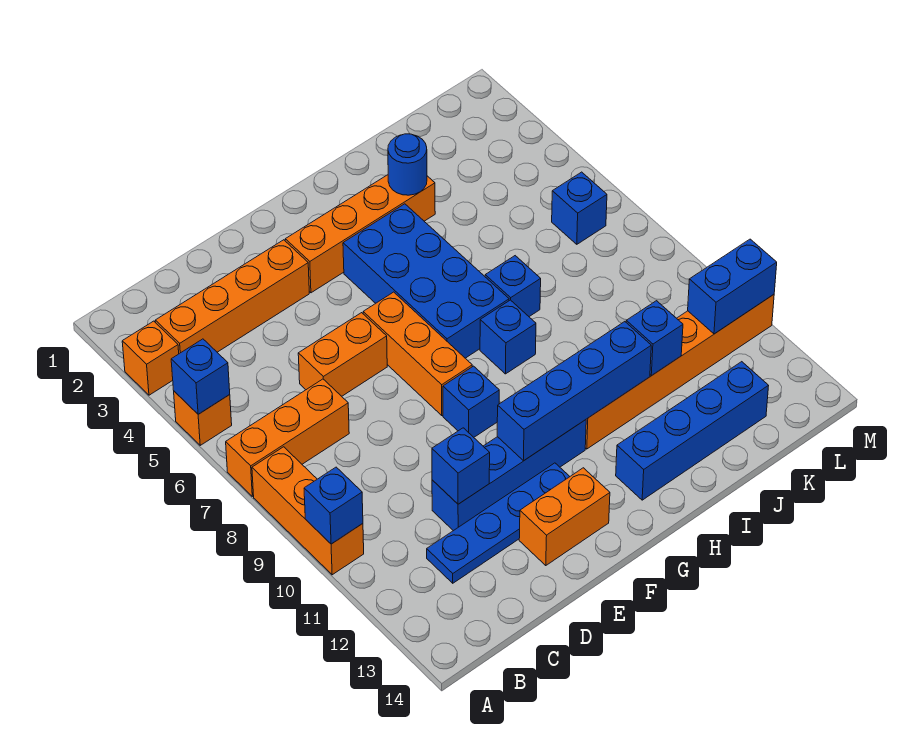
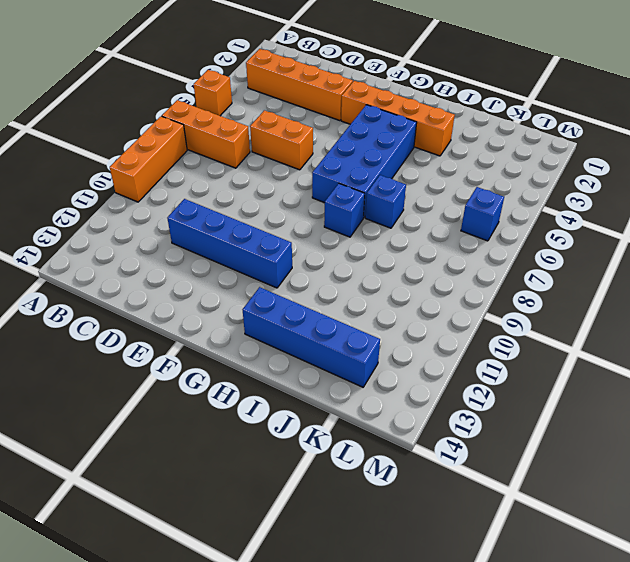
none -> orange brick A3 level 1
none -> blue plate C12:F12 level 1
none -> orange brick E13:F13 level 1

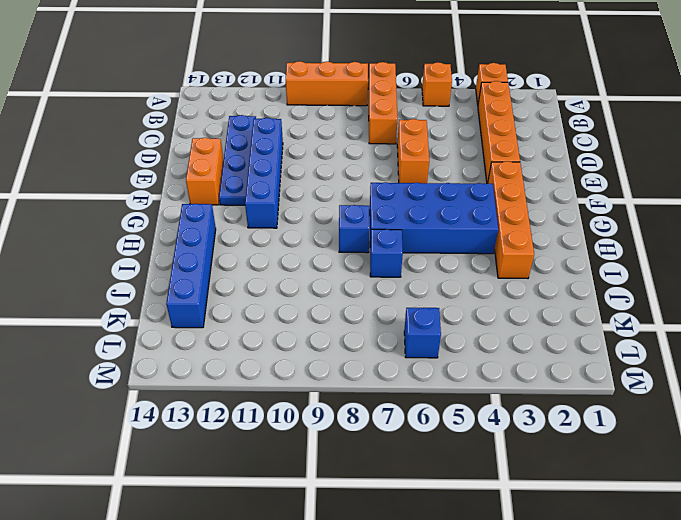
none -> orange brick F6:F8 level 1
none -> blue brick F9 level 1
none -> orange brick H11:M11 level 1

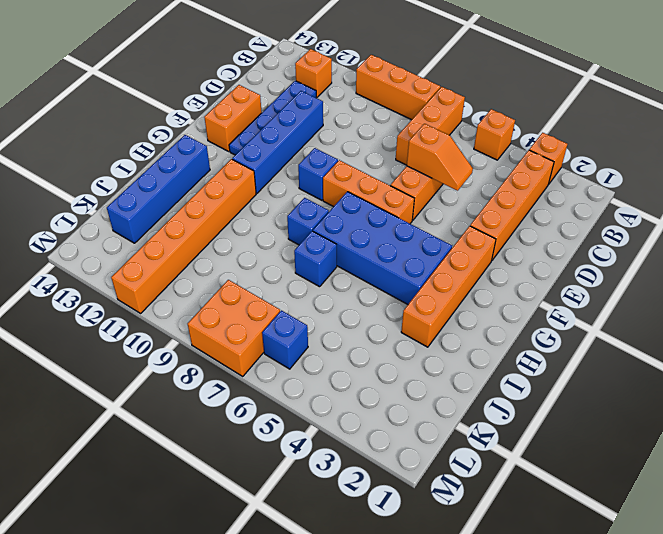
orange brick B12 level 1 -> none
orange slope D5:D6 level 2 top 6 -> none
orange brick L7:M8 level 1 -> none
none -> blue brick A5 level 2
none -> blue brick A10 level 2
none -> blue brick D11 level 2

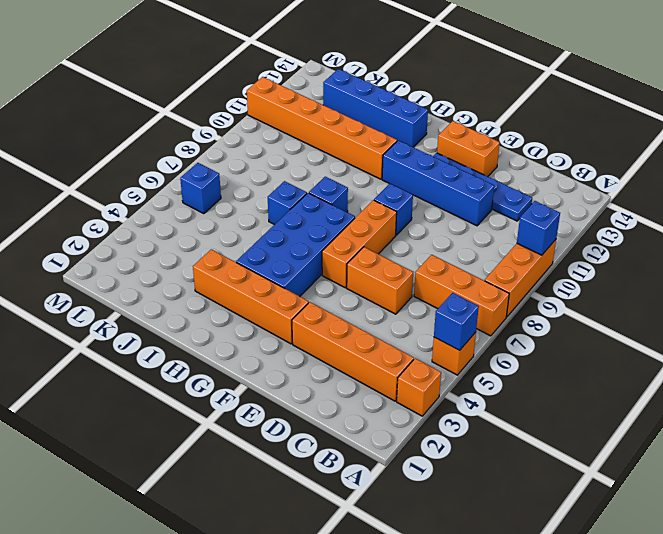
none -> blue brick D11 level 2
none -> blue brick F11:I11 level 2
none -> blue round brick I3 level 2

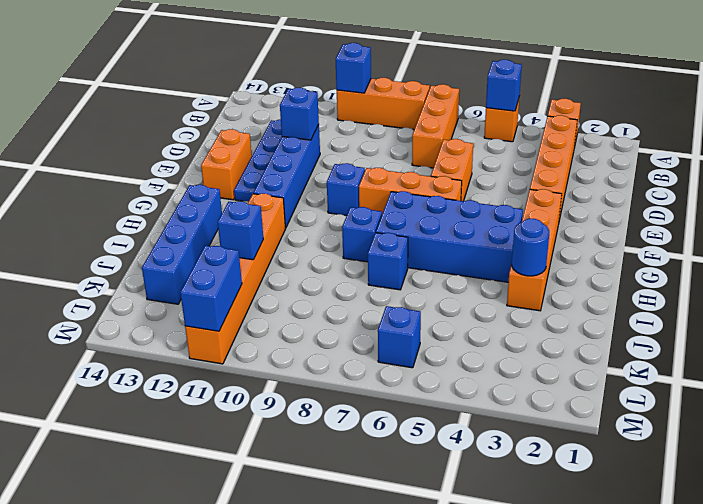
none -> blue brick F11:I11 level 2

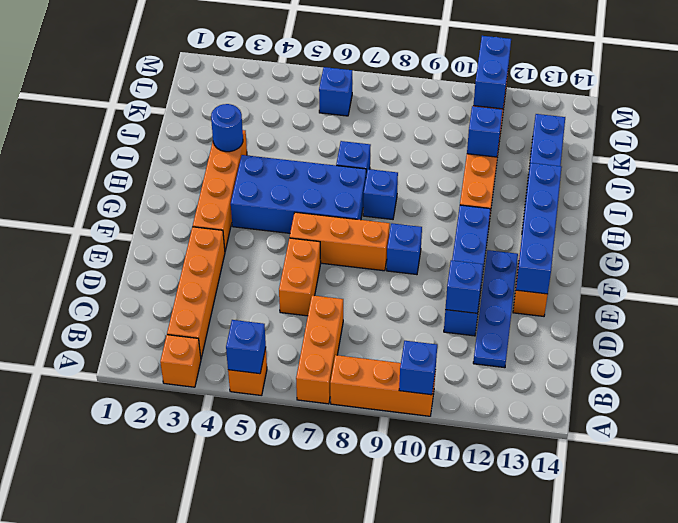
blue brick E13:H13 level 2 -> blue brick F11:I11 level 2

